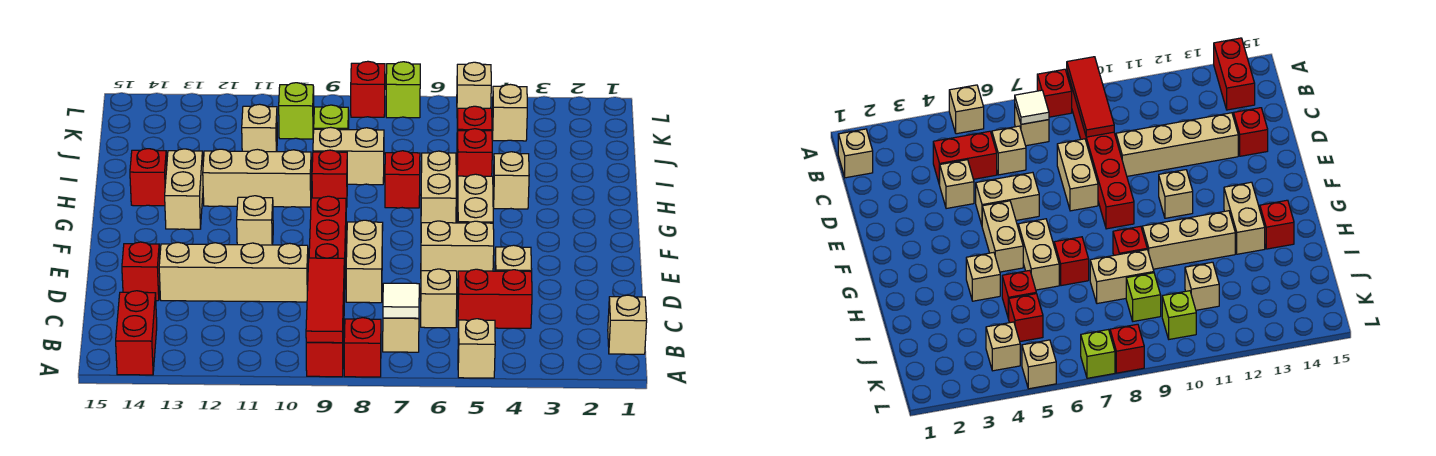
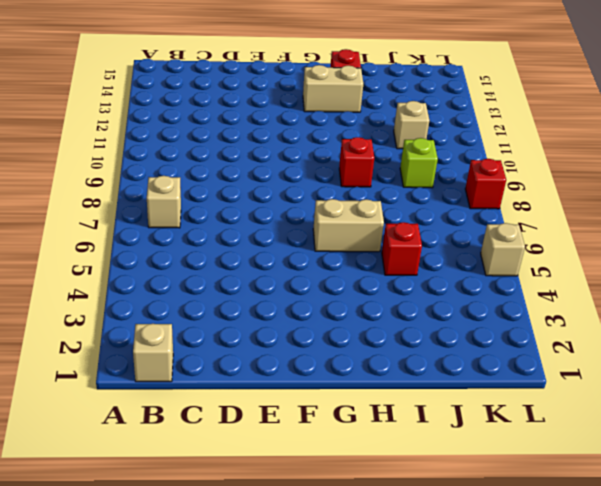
none -> tan brick A5 level 1
none -> red brick A8 level 1
none -> red brick A9:F9 level 1
none -> red brick A14:B14 level 1

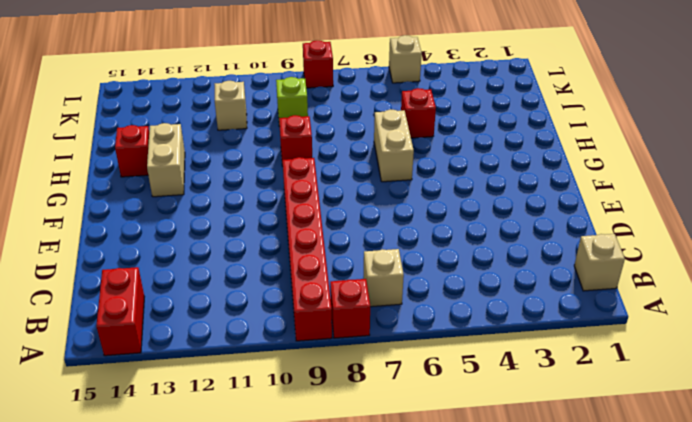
none -> tan brick A5 level 1
none -> red brick C4:C5 level 1
none -> tan brick C6 level 1
none -> tan brick D4 level 1

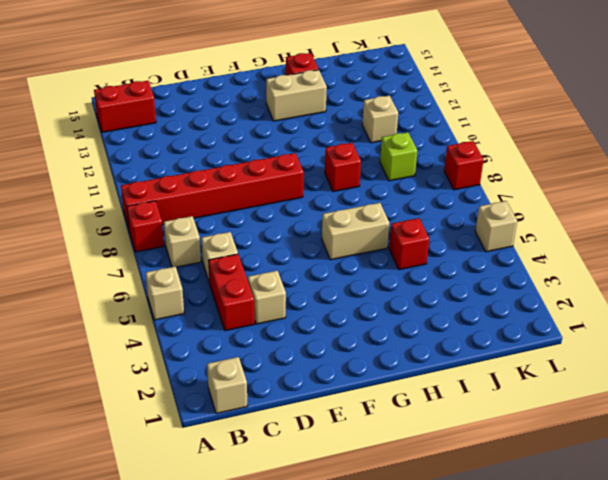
none -> tan brick D8:E8 level 1
none -> tan brick D10:D13 level 1
none -> red brick D14 level 1
none -> tan brick E5:E6 level 1

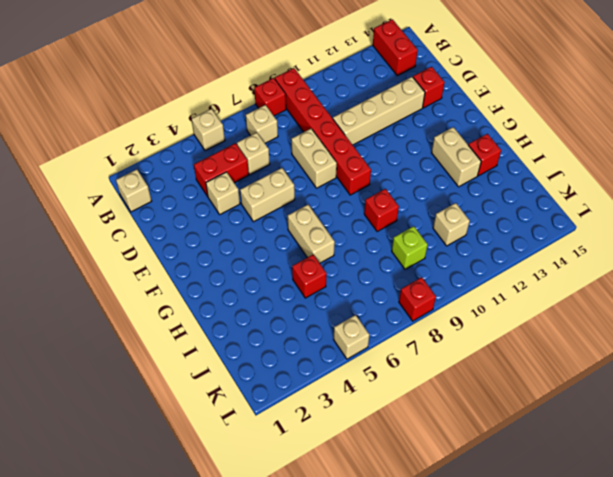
none -> tan brick F5:G5 level 1
none -> tan brick F11 level 1
none -> tan brick H4 level 1
none -> red brick H7 level 1

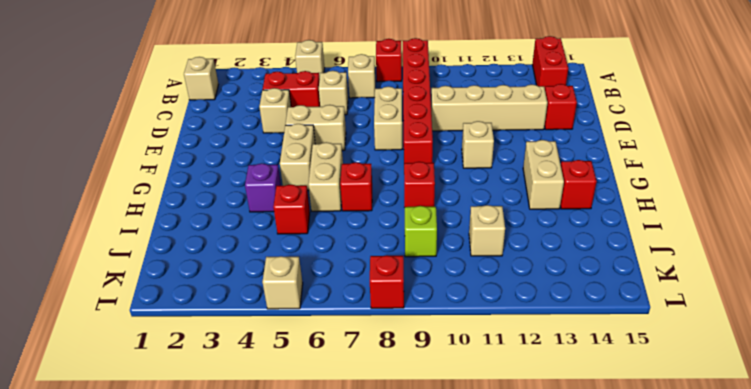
purple brick H4 level 1 -> tan brick H4 level 1
none -> tan brick H10:H12 level 1
none -> tan brick I8:I9 level 1
none -> red brick J5 level 1
none -> tan brick K4 level 1

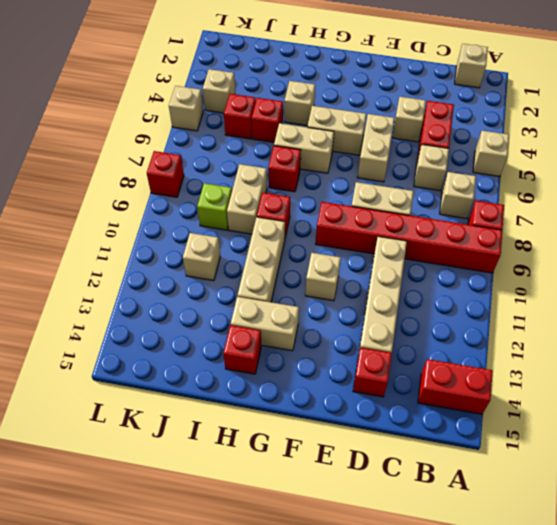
none -> lime brick K10 level 1
none -> lime brick L7 level 1
none -> red tile A9:C9 level 2
none -> white tile B7 level 2

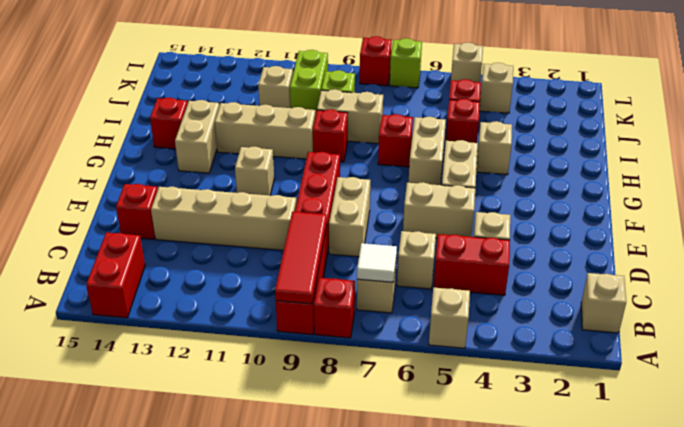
lime brick J10:K10 level 1 -> lime brick K10 level 1

